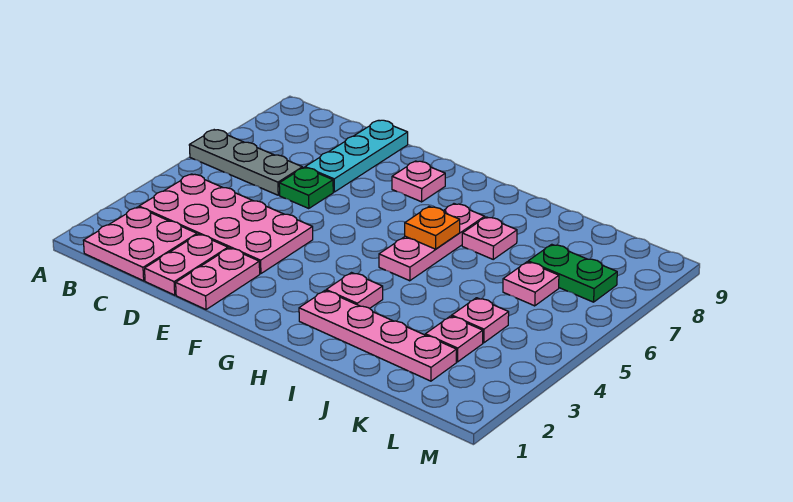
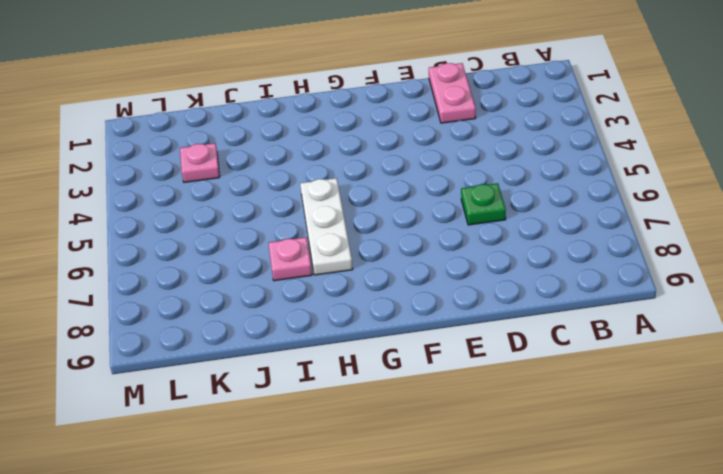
white plate H5:H7 level 1 -> pink plate H5:H7 level 1
none -> grey plate A6:C6 level 1
none -> pink plate B1:C2 level 1
none -> pink plate B3:E4 level 1

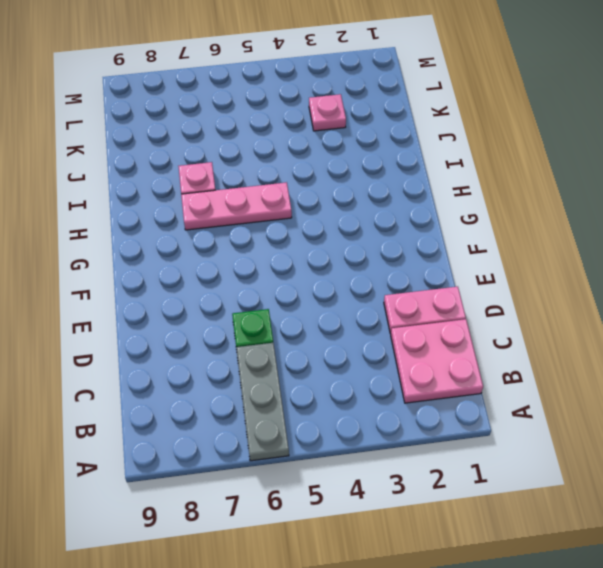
none -> pink plate B3:E4 level 1
none -> cyan plate D7:D9 level 1
none -> pink plate E1:E2 level 1

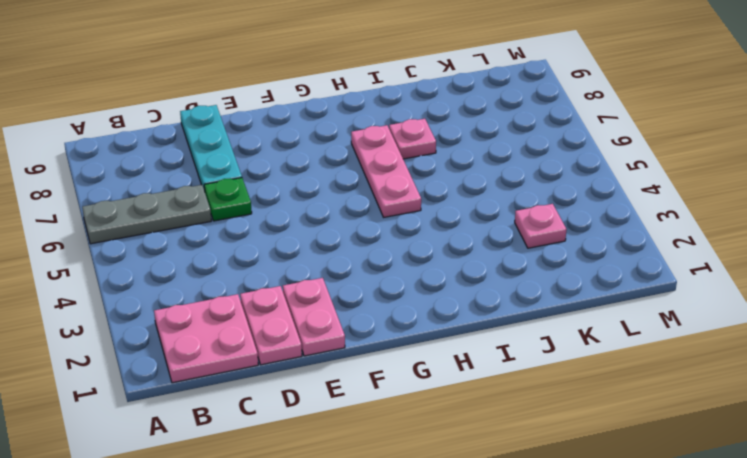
none -> pink plate B3:E4 level 1
none -> pink plate F8 level 1
none -> pink plate H2:K2 level 1

